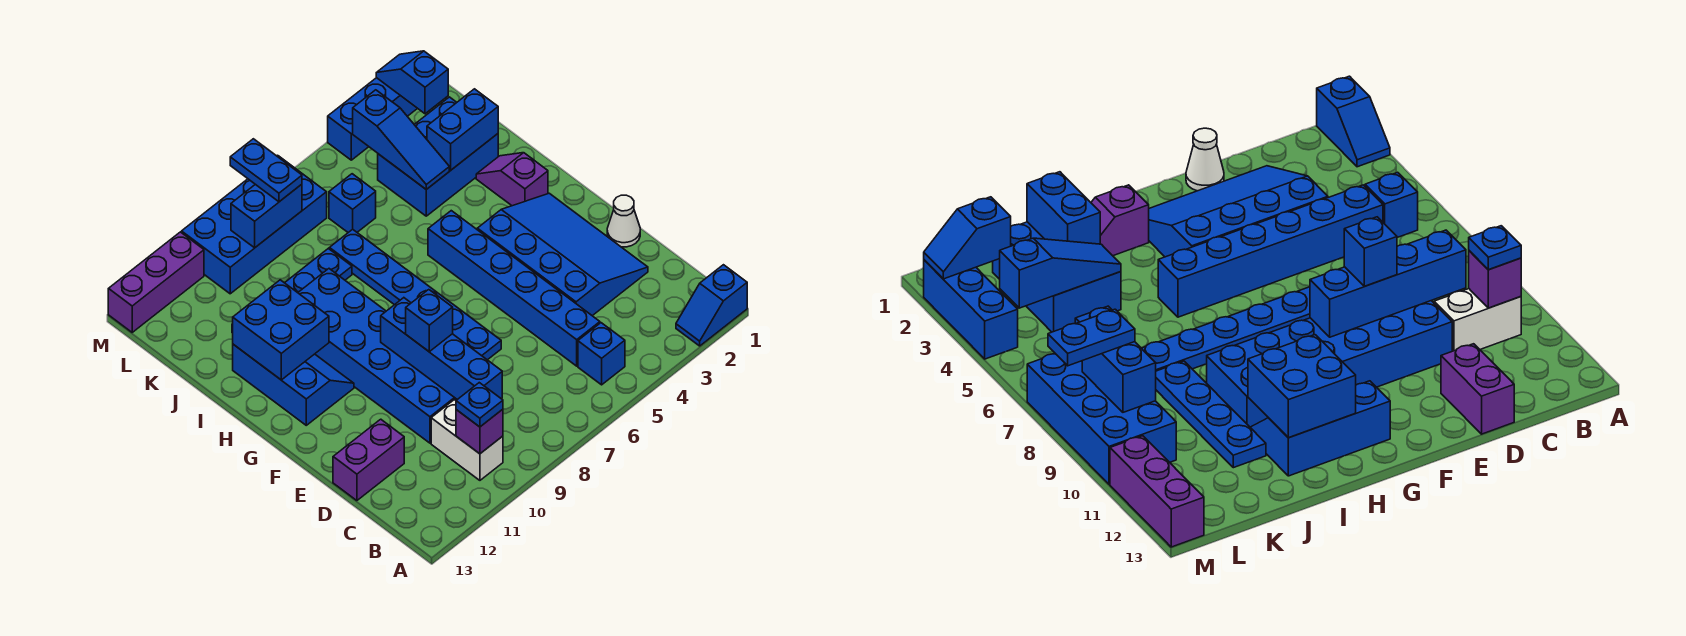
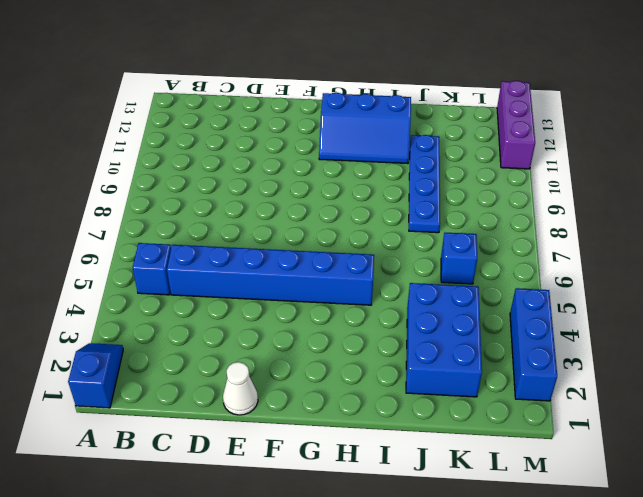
none -> white brick B10:C10 level 1
none -> blue slope D2:G4 level 1 top 4
none -> blue brick D9:I10 level 1

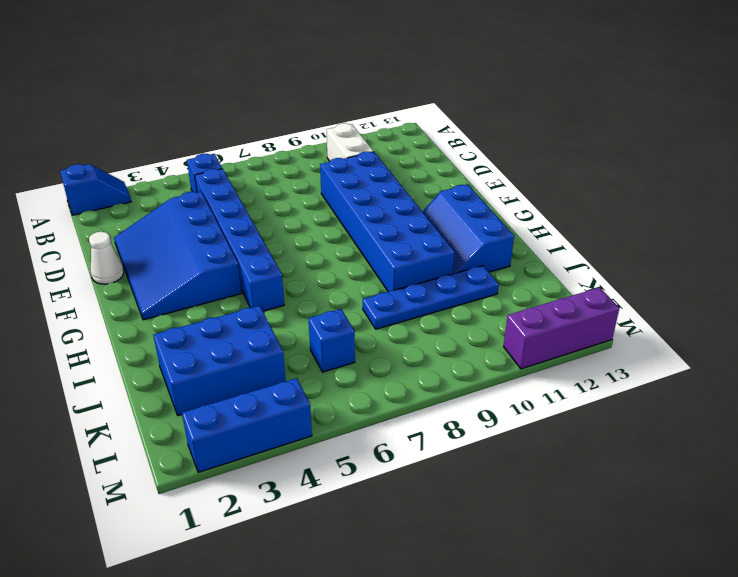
none -> purple brick D12:D13 level 1
none -> blue plate E7:J7 level 1
none -> purple slope H2:I2 level 1 top H

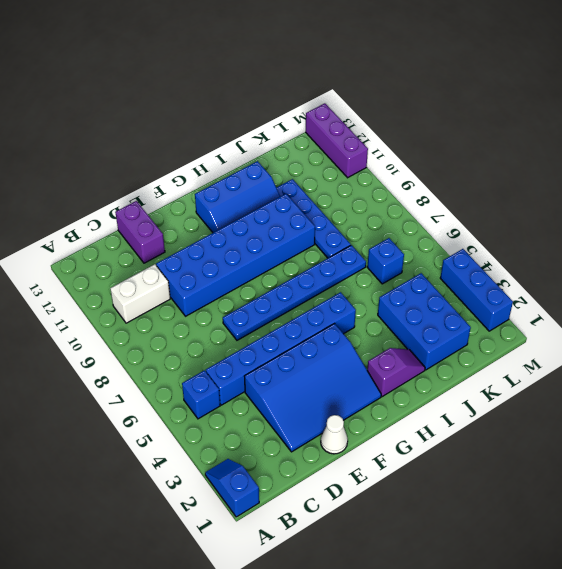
none -> blue brick L7:M10 level 1
none -> purple brick B10 level 2
none -> blue brick C9:F9 level 2

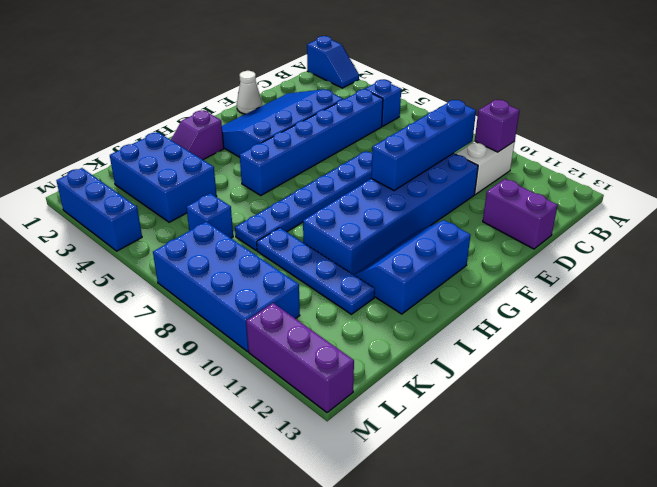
none -> blue brick H11:I12 level 2
none -> blue brick J2:J3 level 2
none -> blue slope J4:L4 level 2 top L

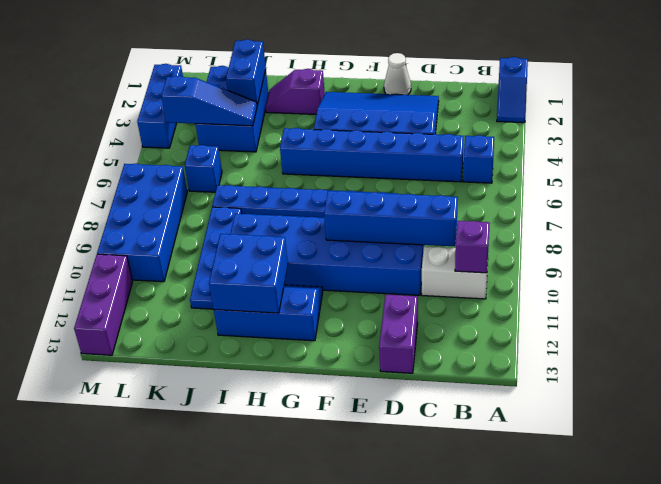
none -> blue slope L2:M2 level 2 top L
none -> blue brick L8:L9 level 2
none -> blue plate B10 level 3

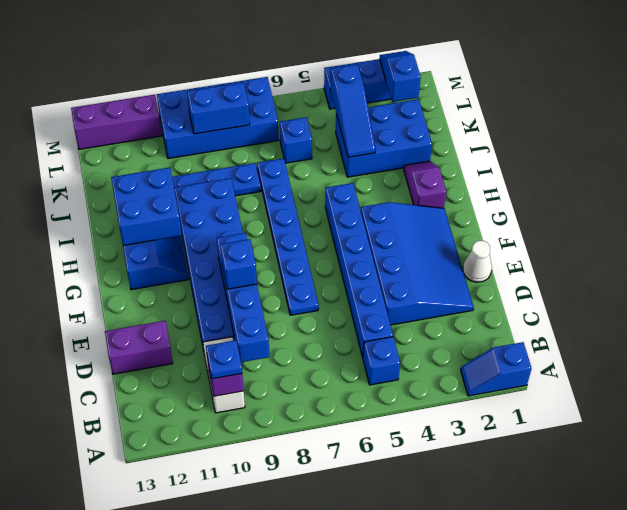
none -> blue brick J2:J3 level 2
none -> blue plate L8:M8 level 3

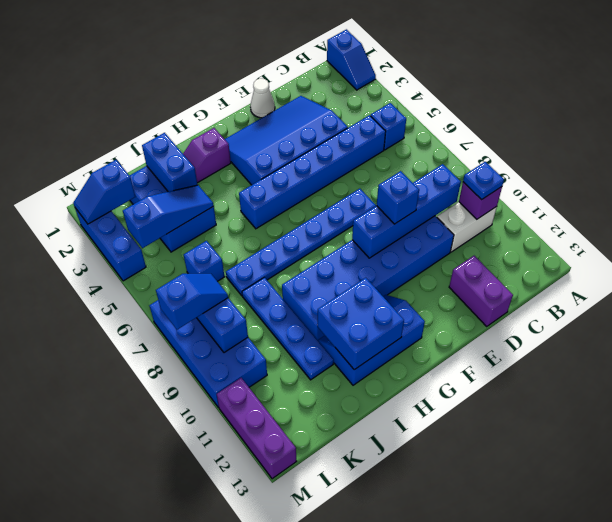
blue slope L8:M8 level 3 top M -> blue plate L8:M8 level 3

